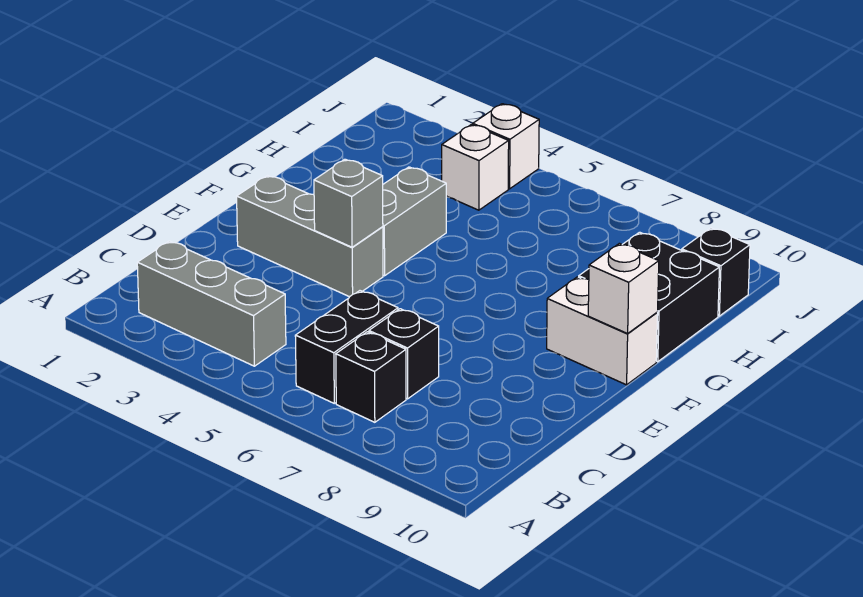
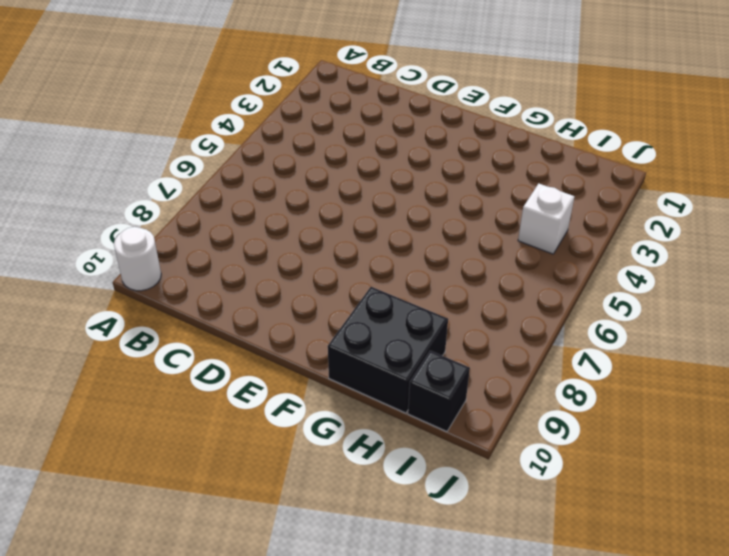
white round brick A10 level 1 -> none
none -> grey brick B2:B4 level 1
none -> black brick B6:C6 level 1
none -> black brick B7 level 1

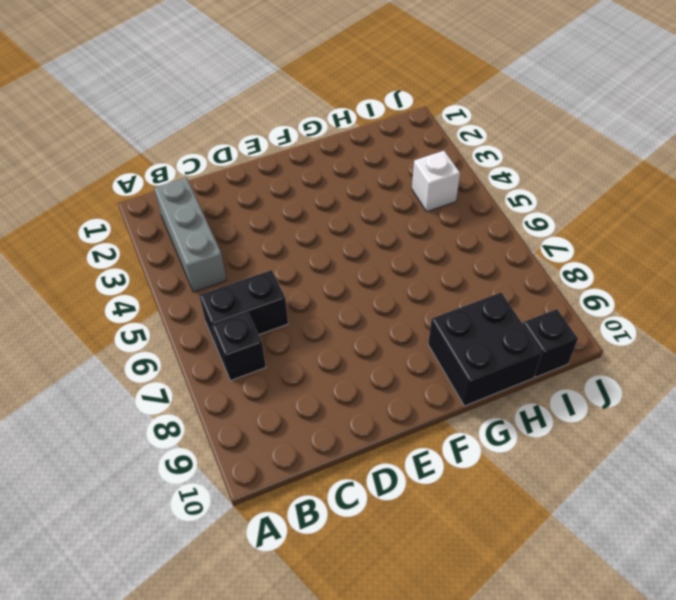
none -> black brick C7 level 1
none -> grey brick E2:E4 level 1
none -> grey brick F4:G4 level 1

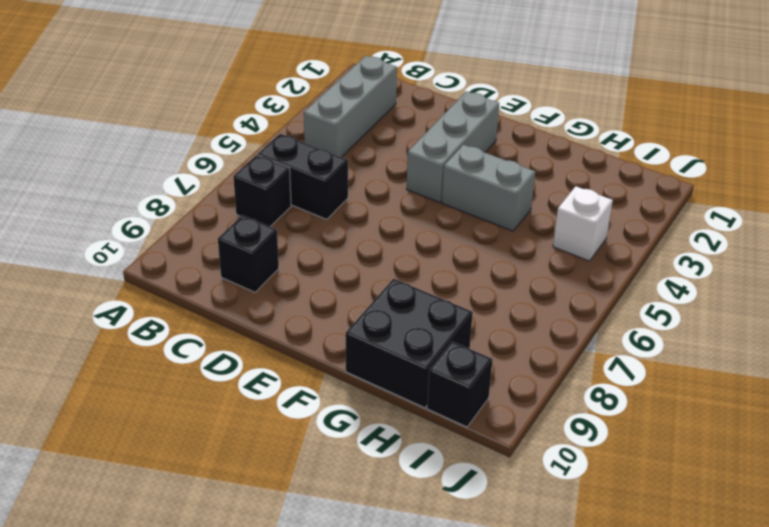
black brick C9 level 1 -> black brick C7 level 1
none -> white brick F9:F10 level 1
none -> white brick J4 level 1
none -> grey brick E4 level 2

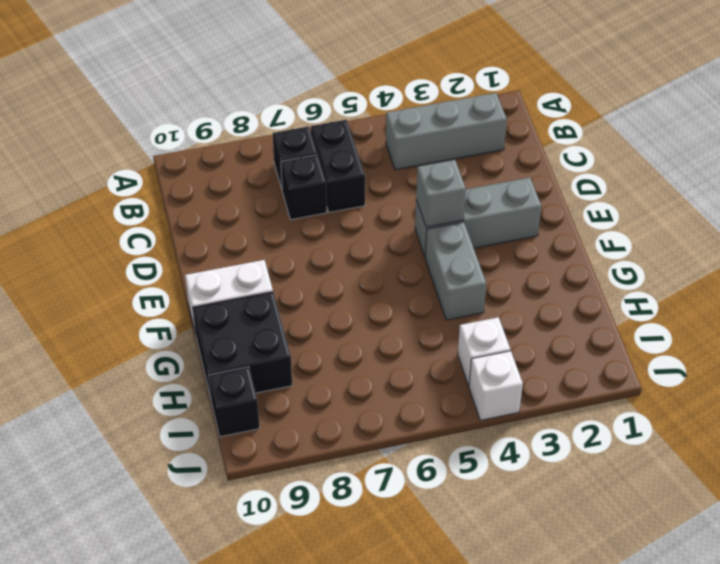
none -> white brick F10 level 2

